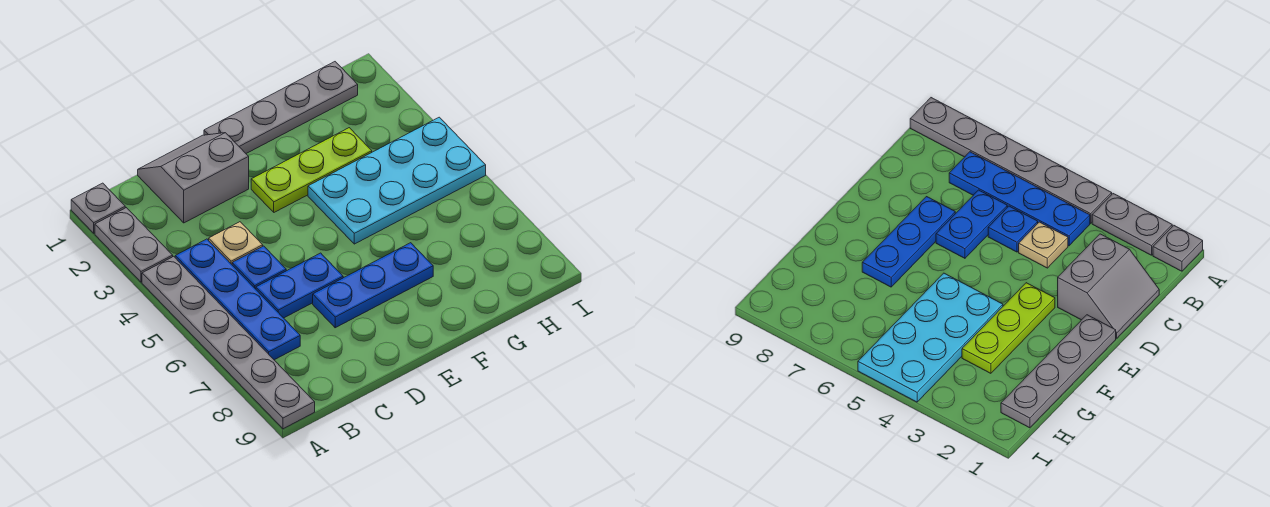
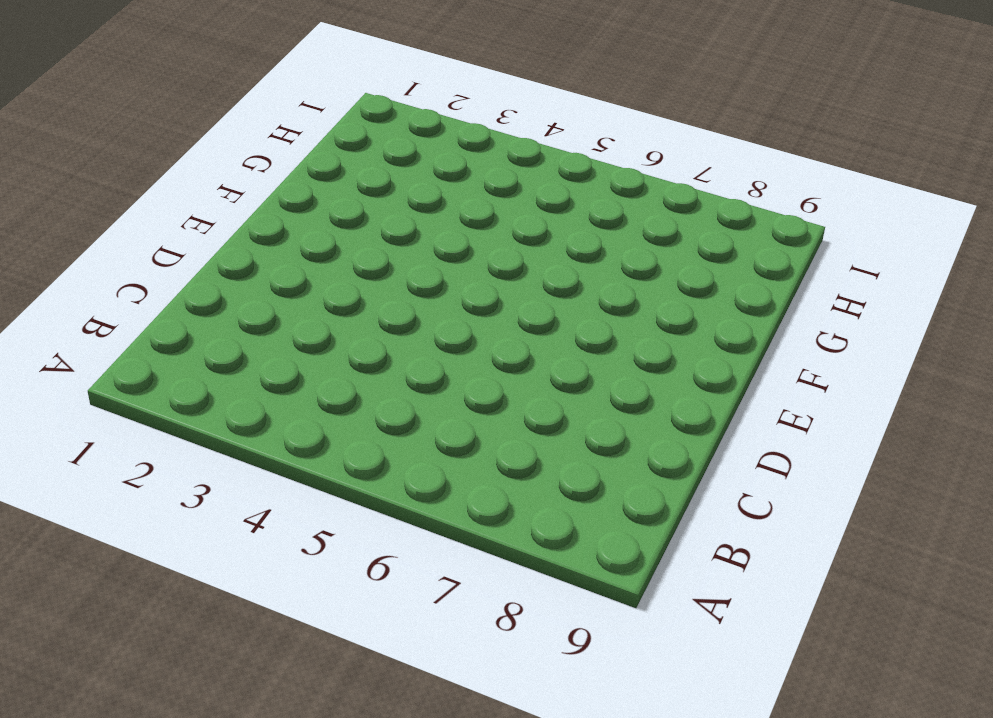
none -> grey plate A1 level 1
none -> grey plate A2:A3 level 1
none -> grey plate A4:A9 level 1

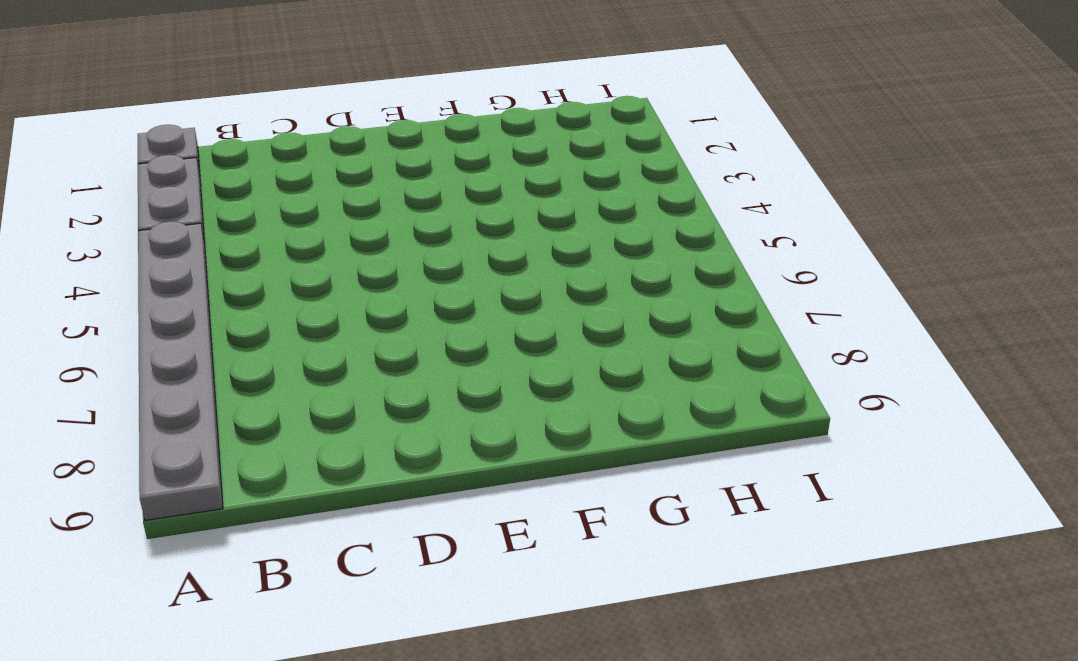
none -> blue plate B4:B7 level 1
none -> grey slope C1:D2 level 1 top 2
none -> tan plate C4 level 1

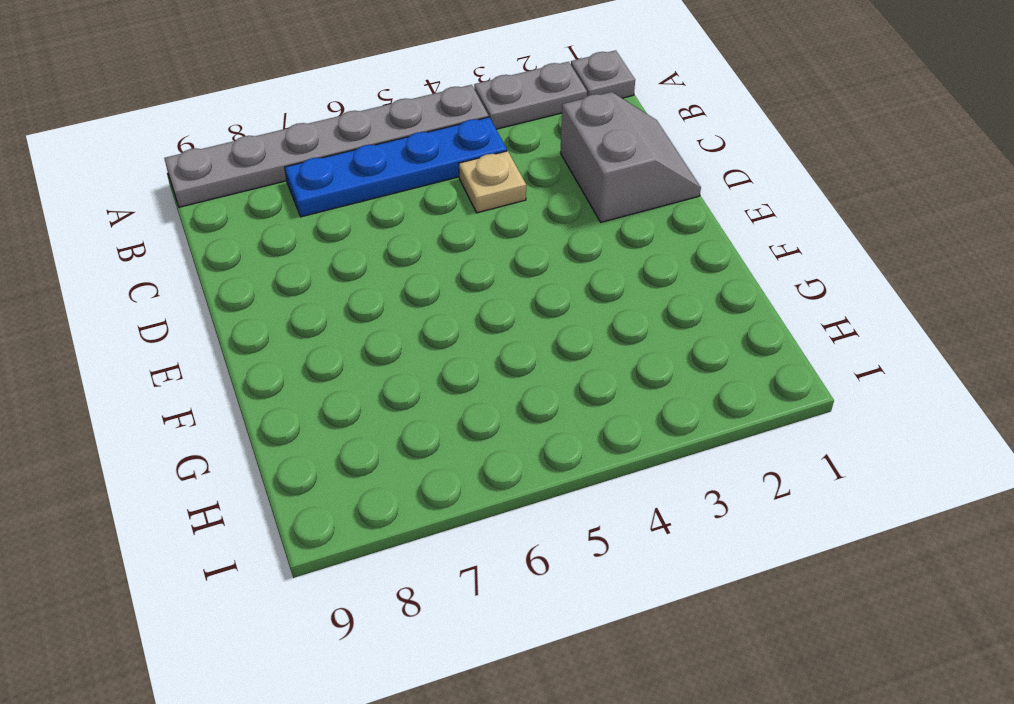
none -> blue plate C5 level 1
none -> blue plate C6:D6 level 1
none -> blue plate D7:F7 level 1

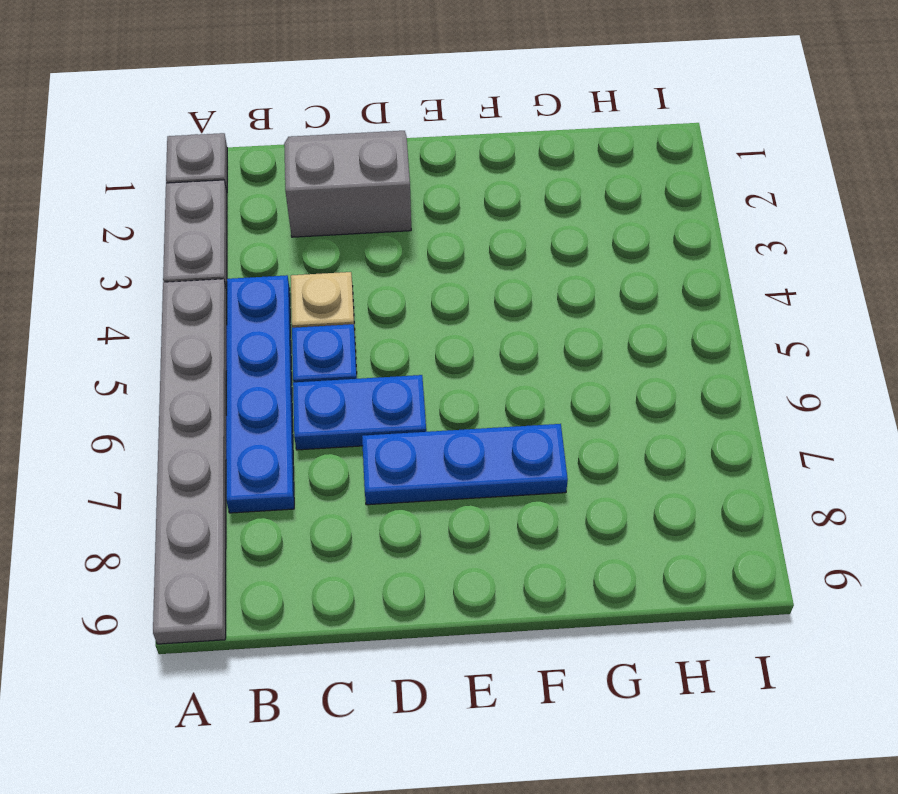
none -> grey plate E1:H1 level 1
none -> lime plate E3:G3 level 1
none -> cyan plate F4:I5 level 1

